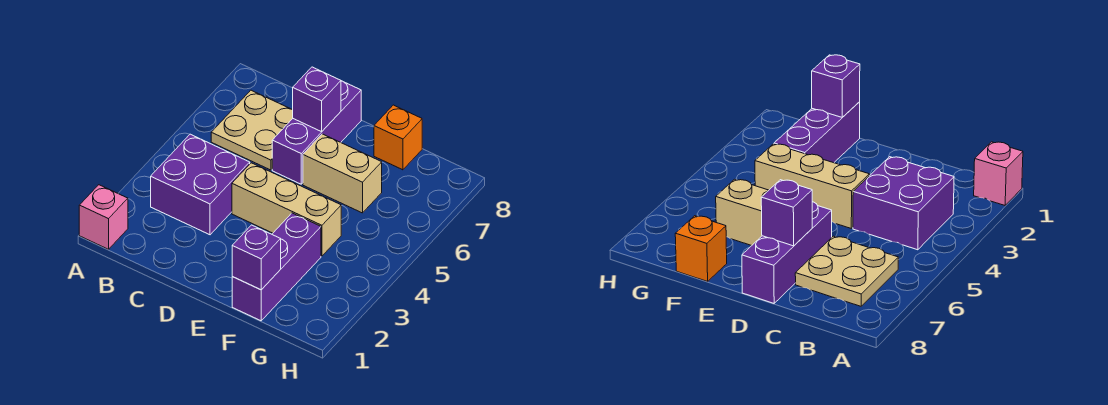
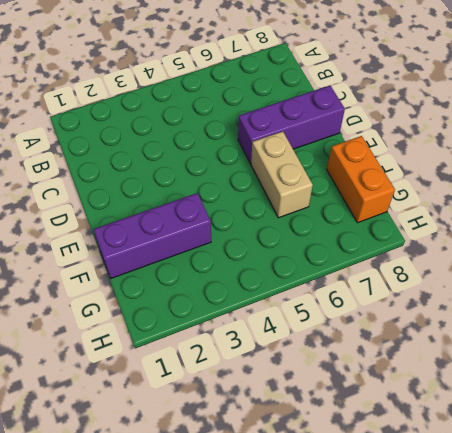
orange brick F8:G8 level 1 -> orange brick F8 level 1
none -> pink brick A1 level 1
none -> purple brick B3:C4 level 1

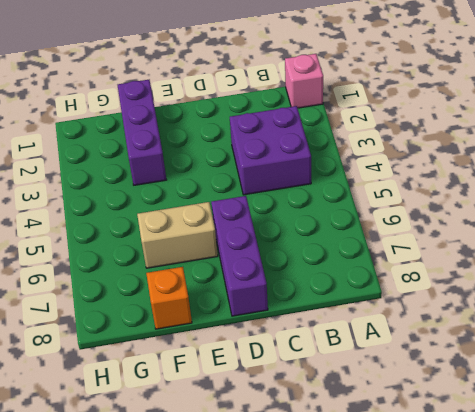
none -> tan plate B6:C7 level 1
none -> tan brick D4:F4 level 1

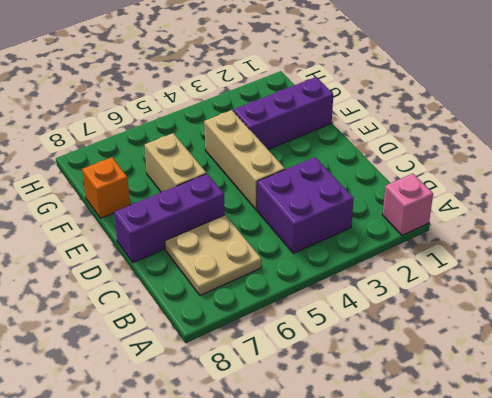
none -> purple brick D7 level 2
none -> purple brick F1 level 2

